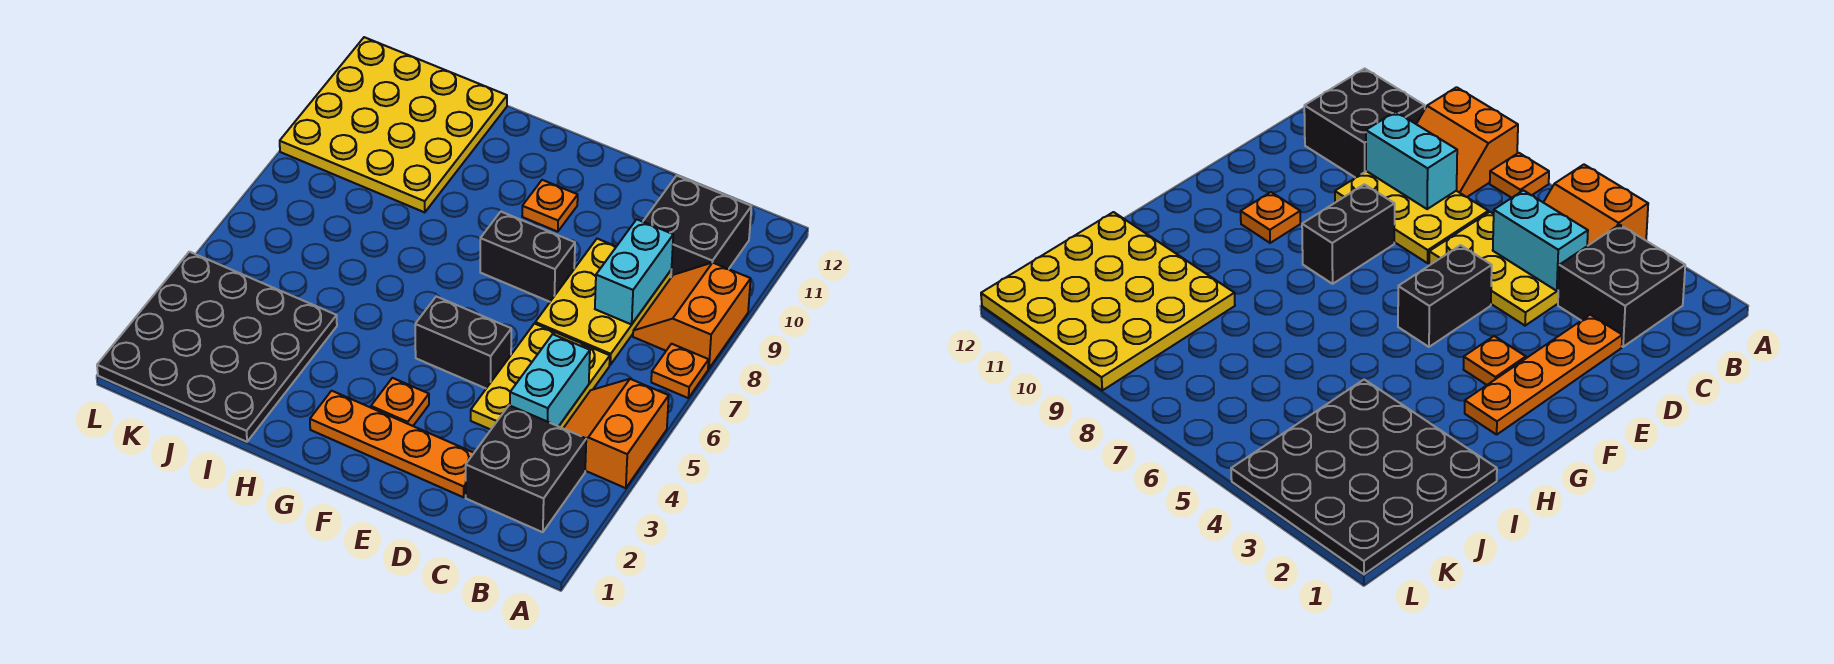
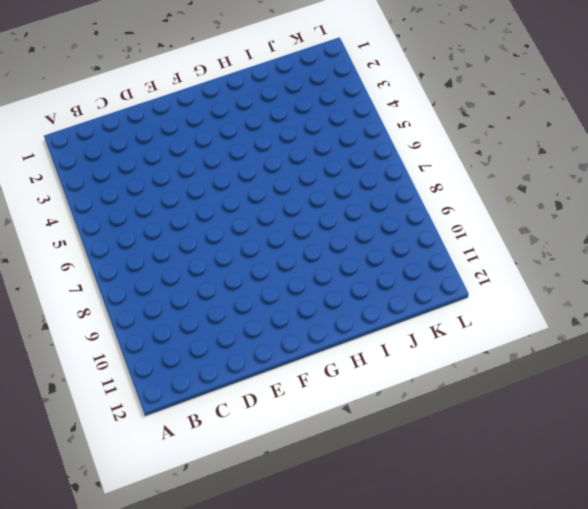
none -> orange slope A4:B5 level 1 top A
none -> orange plate A7 level 1
none -> orange slope A8:B9 level 1 top A

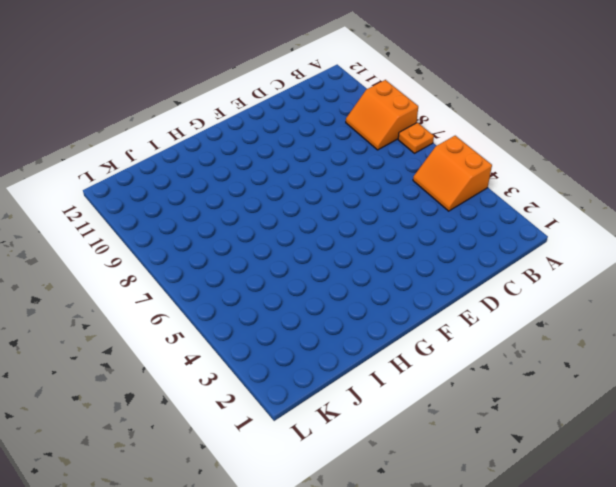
none -> black brick B2:C3 level 1
none -> black brick B10:C11 level 1
none -> yellow plate C4:D6 level 1

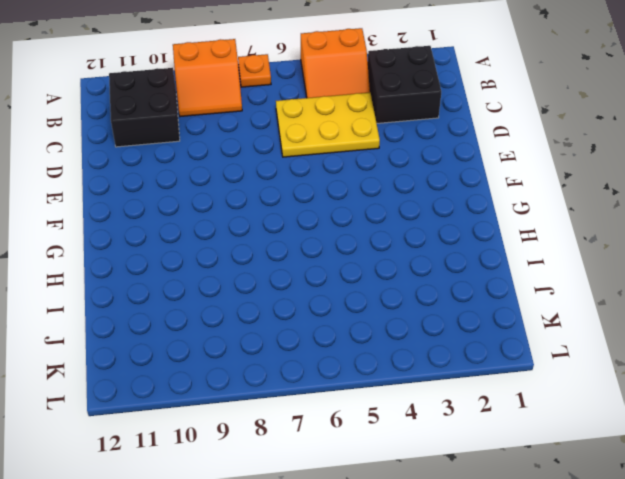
none -> yellow plate C7:D9 level 1
none -> orange plate D2:G2 level 1
none -> black brick E5:F5 level 1

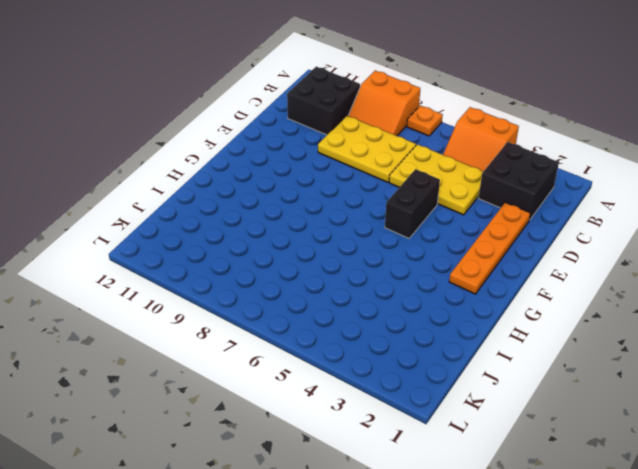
none -> black brick E8:F8 level 1
none -> orange plate F3 level 1
none -> orange plate F10 level 1

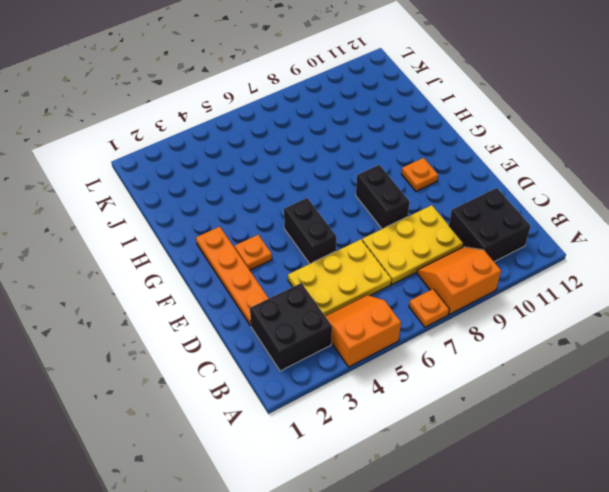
none -> black plate I1:L4 level 1
none -> yellow plate I9:L12 level 1
none -> cyan brick C4:C5 level 2

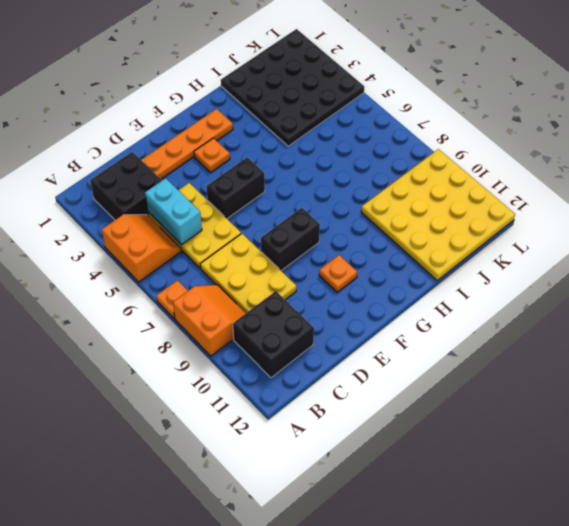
none -> cyan brick C8:C9 level 2

